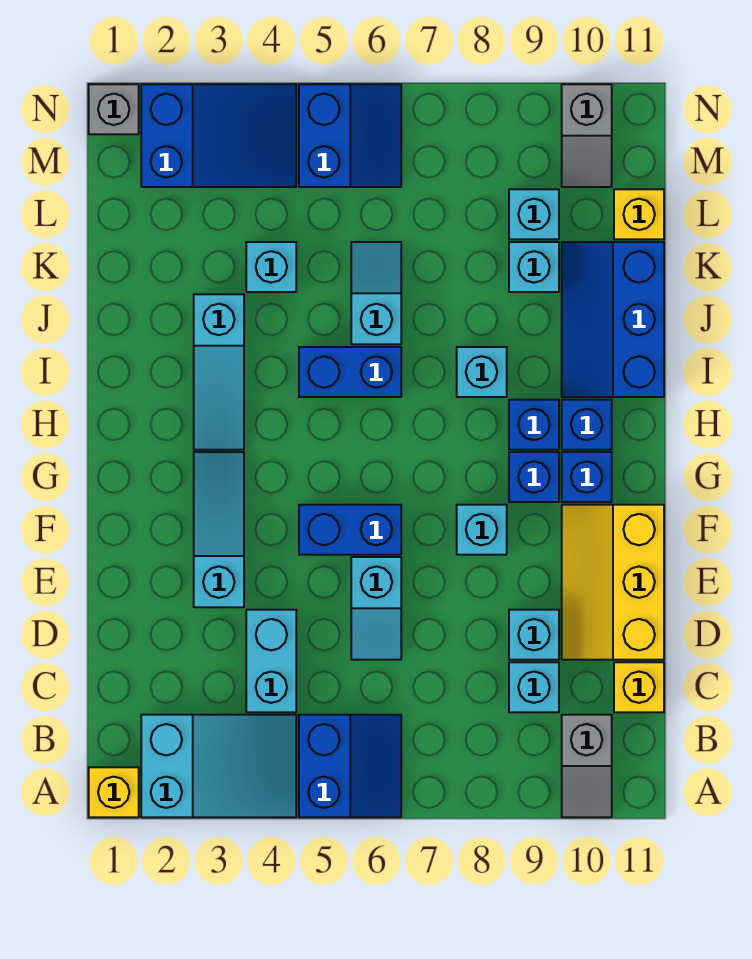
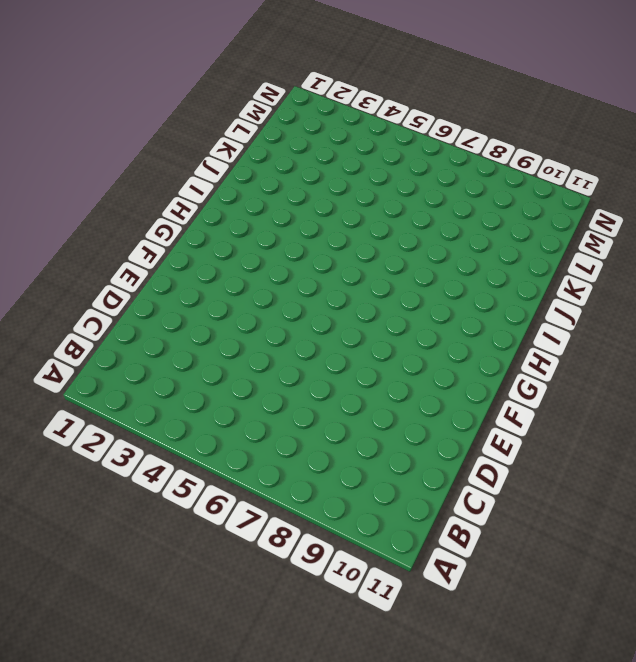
none -> yellow brick A1 level 1
none -> cyan slope A2:B4 level 1 top 2
none -> blue slope A5:B6 level 1 top 5
none -> grey slope A10:B10 level 1 top B

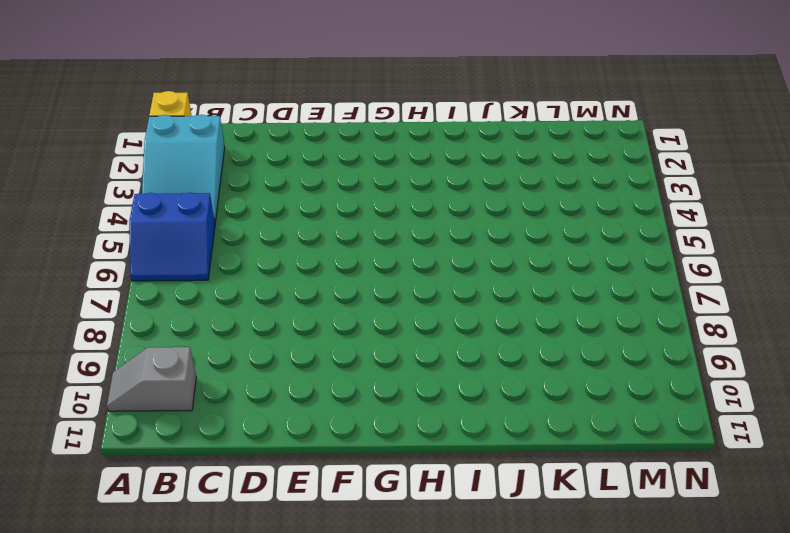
none -> cyan brick C4:D4 level 1
none -> cyan brick C9 level 1
none -> yellow brick C11 level 1
none -> cyan slope D6:E6 level 1 top E

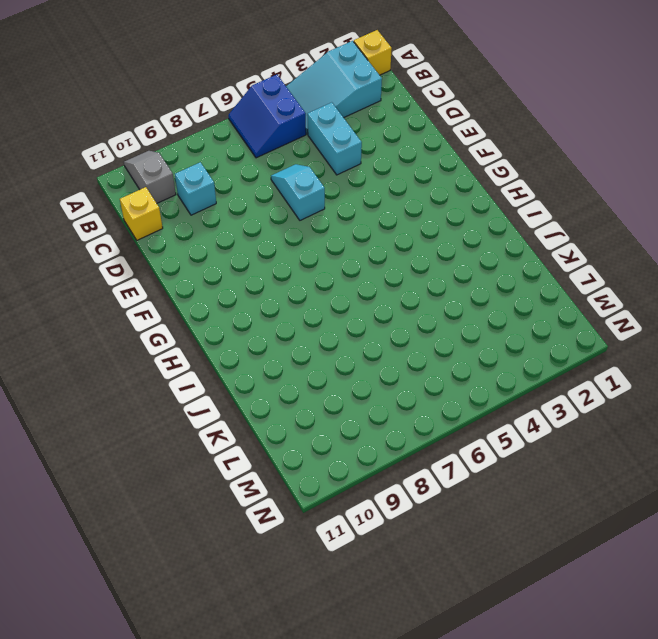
none -> cyan brick D9 level 1
none -> yellow slope D10:F11 level 1 top 11
none -> cyan slope E3:G3 level 1 top E
none -> blue brick F5:F6 level 1

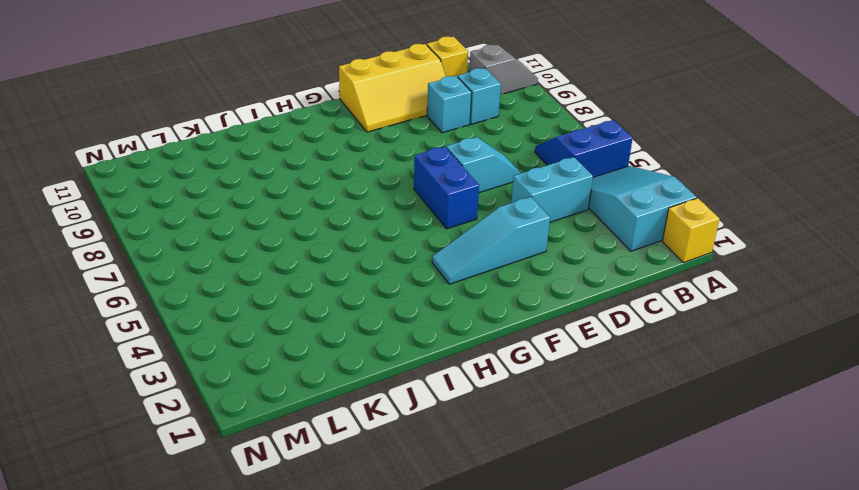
none -> cyan brick F8 level 1
none -> blue brick G9 level 1
none -> blue brick G10 level 1
none -> cyan slope H3:J3 level 1 top J

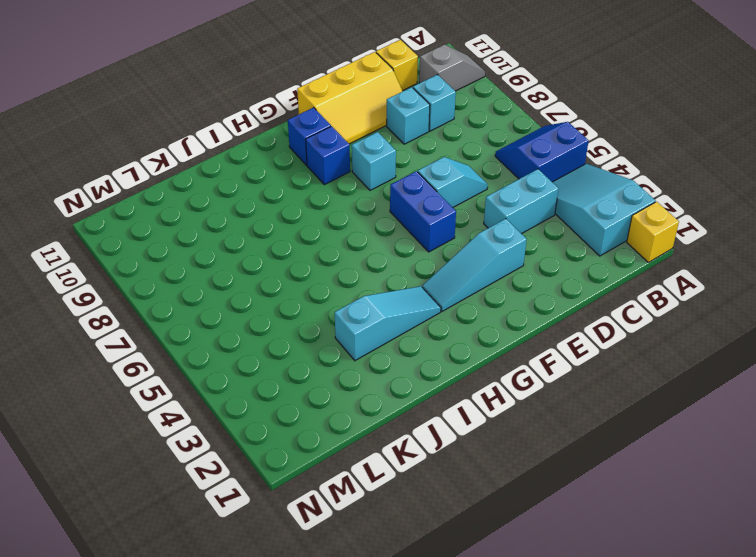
none -> blue brick H9 level 1
none -> blue brick H10 level 1
none -> blue brick I5:I6 level 1
none -> cyan brick I8 level 1

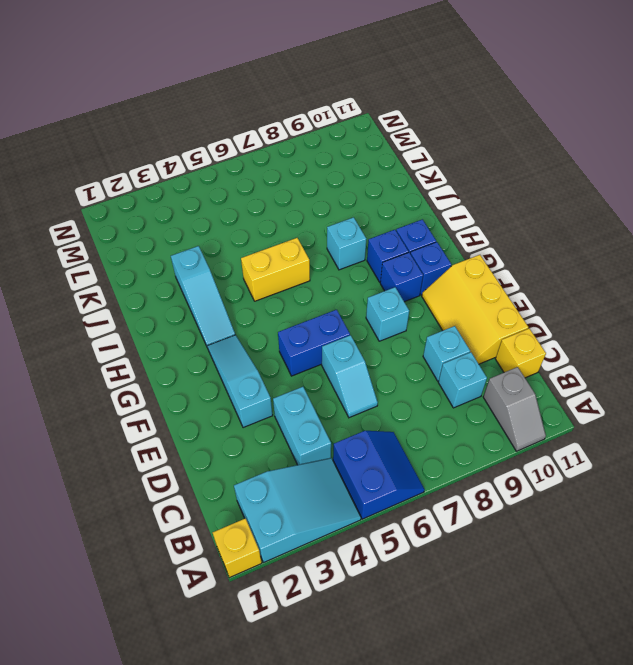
yellow brick I5:I6 level 1 -> blue brick I5:I6 level 1
none -> blue slope I10:K11 level 1 top 11
none -> cyan slope J6:K6 level 1 top J
none -> cyan brick K4 level 1
none -> cyan brick K9 level 1

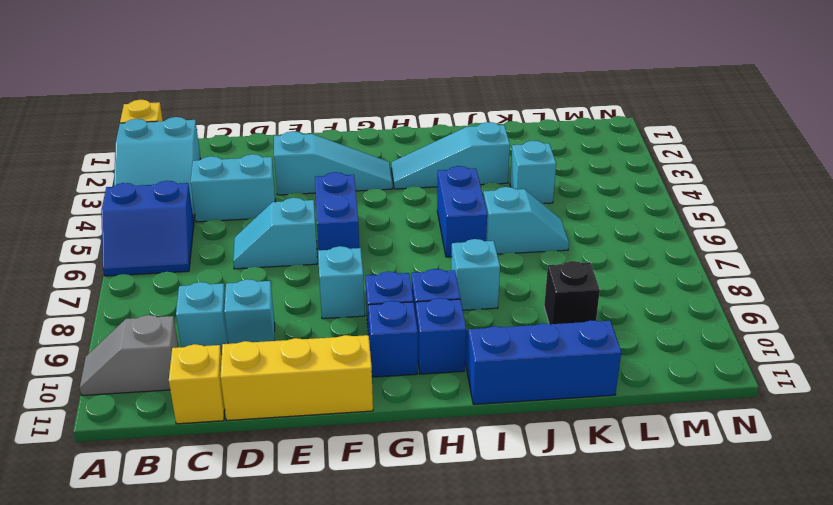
black brick K9 level 1 -> cyan brick K9 level 1
none -> cyan brick L9 level 1
none -> yellow brick L11 level 1
none -> blue slope M2:N4 level 1 top 2
none -> blue slope M5:N6 level 1 top 5

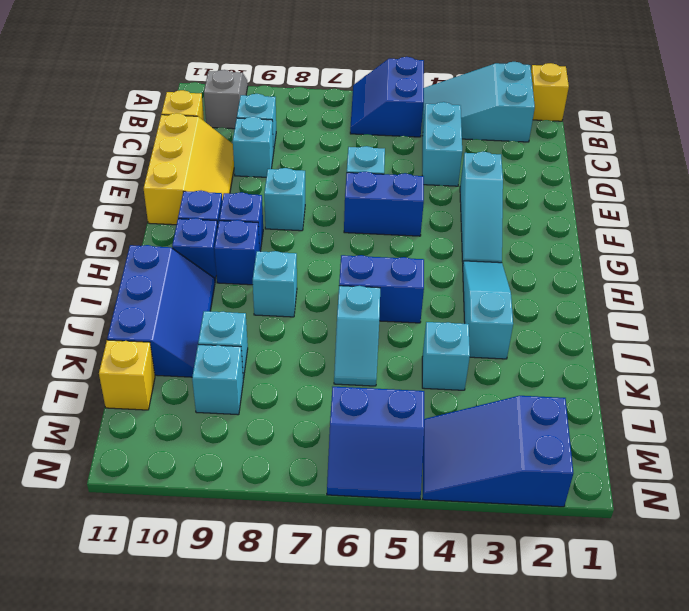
blue slope M5:N6 level 1 top M -> blue slope M5:N6 level 1 top 5
none -> grey slope M10:N10 level 1 top N
none -> grey brick N1 level 1

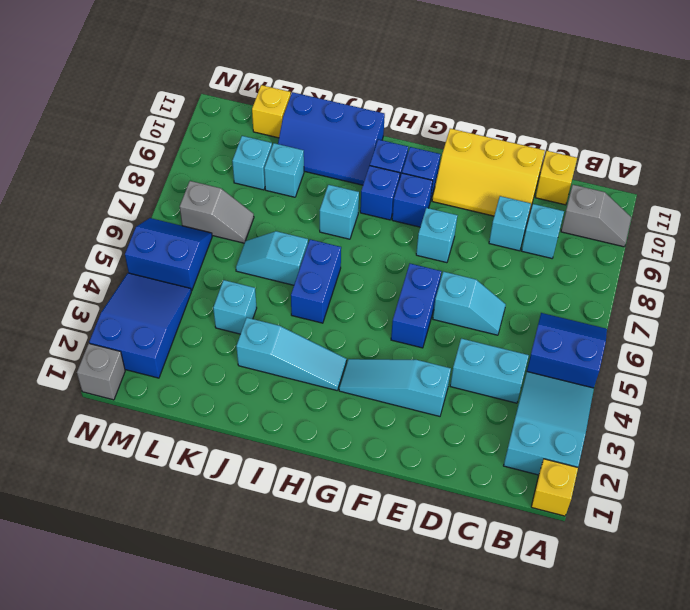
grey slope L7:M7 level 1 top M -> grey slope M10:N10 level 1 top N

